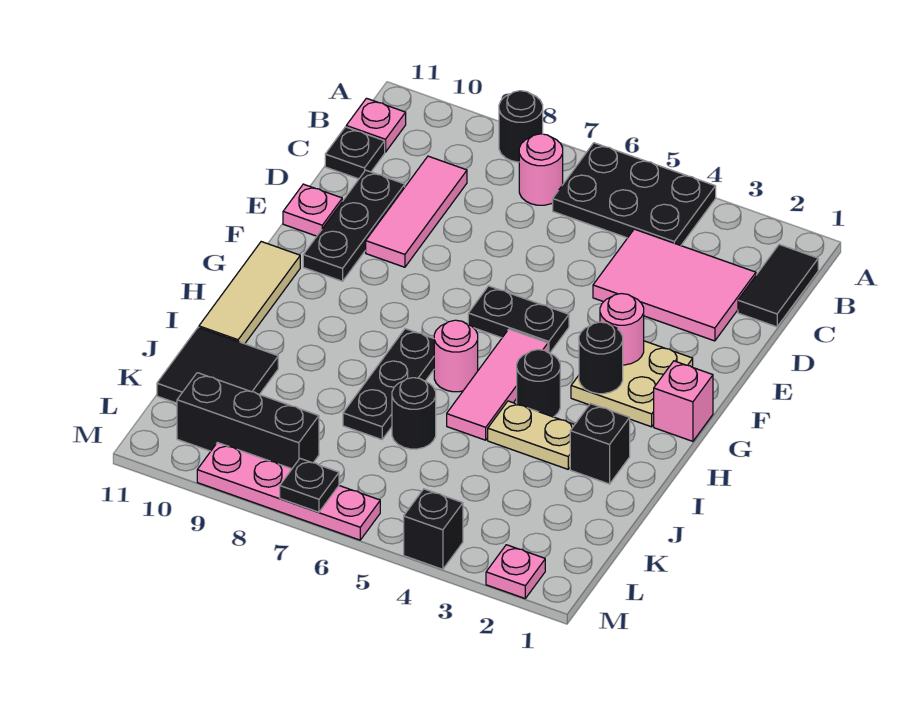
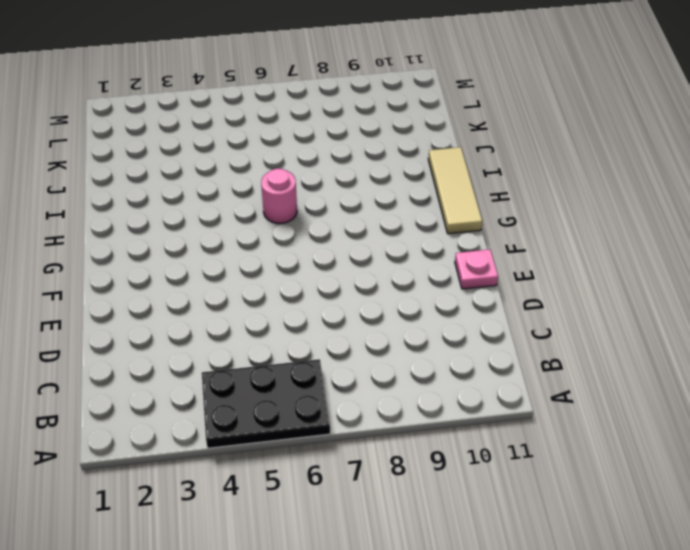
none -> black round brick A8 level 1
none -> black tile B1:C1 level 1
none -> pink round brick B7 level 1

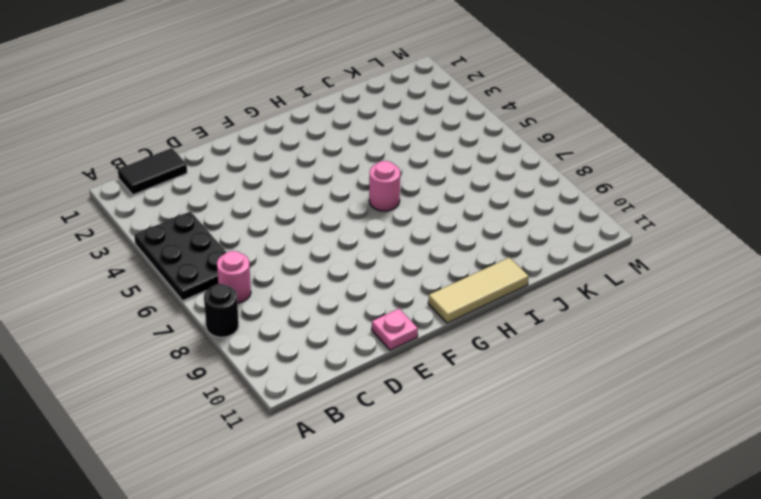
none -> pink plate B11 level 1
none -> pink tile C2:D4 level 1
none -> pink tile C9:E9 level 1

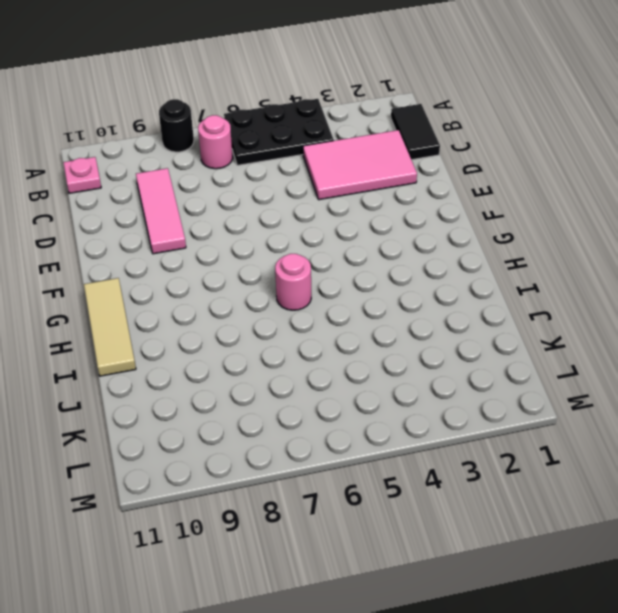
none -> black plate C11 level 1
none -> black plate D10:F10 level 1
none -> pink plate E11 level 1

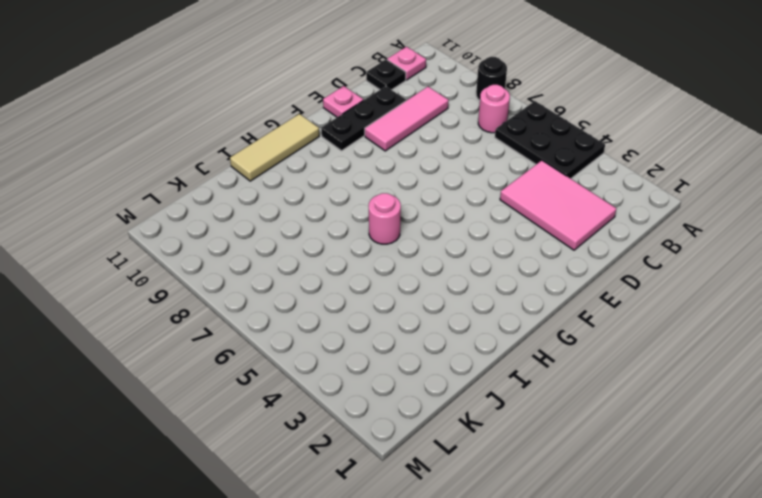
none -> black tile B1:C1 level 1
none -> tan plate F2:G3 level 1
none -> black plate F5:F6 level 1

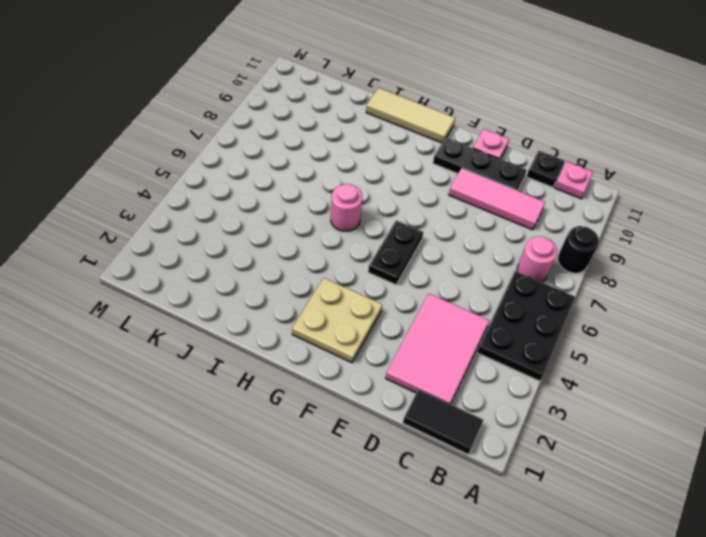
none -> pink brick G1 level 1
none -> pink tile G5:I5 level 1
none -> black round brick H4 level 1

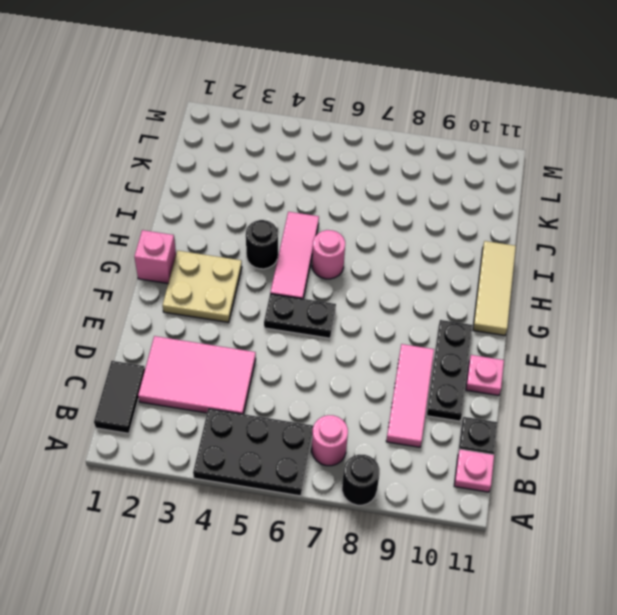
none -> black plate H7:J7 level 1
none -> black brick I2 level 1
none -> tan plate I3:I4 level 1

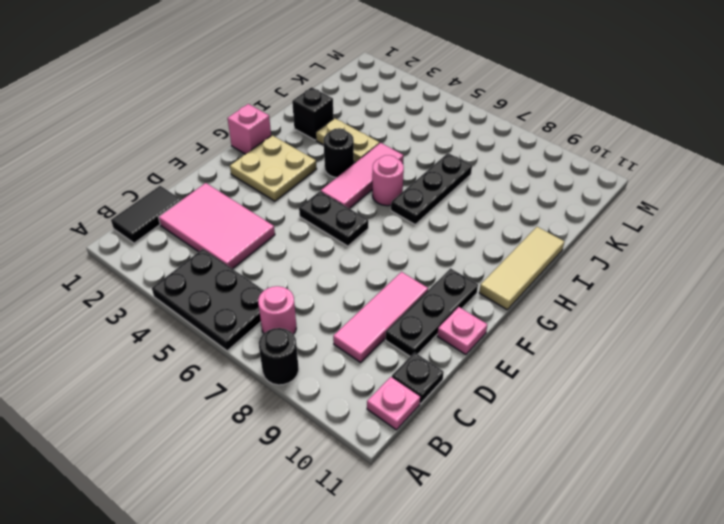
none -> black round brick J6 level 1
none -> black tile J10:K11 level 1
none -> black brick L8:L10 level 1

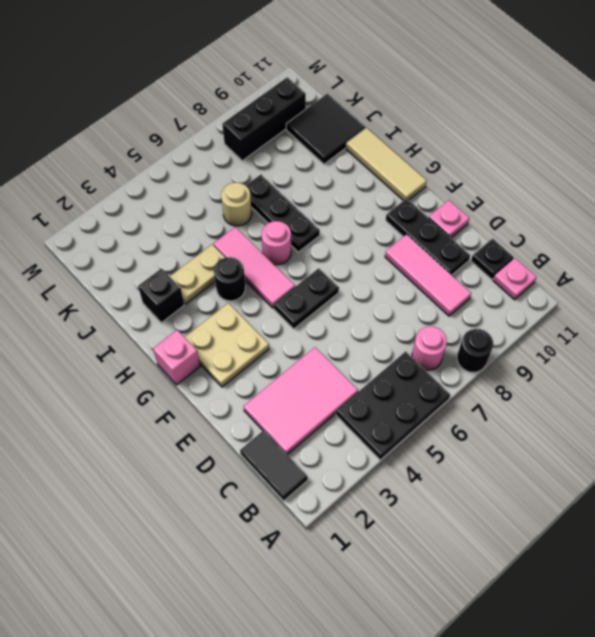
tan round brick J6 level 1 -> black round brick J6 level 1
none -> pink plate M2 level 1
none -> black brick M4 level 1
none -> pink plate M6:M9 level 1

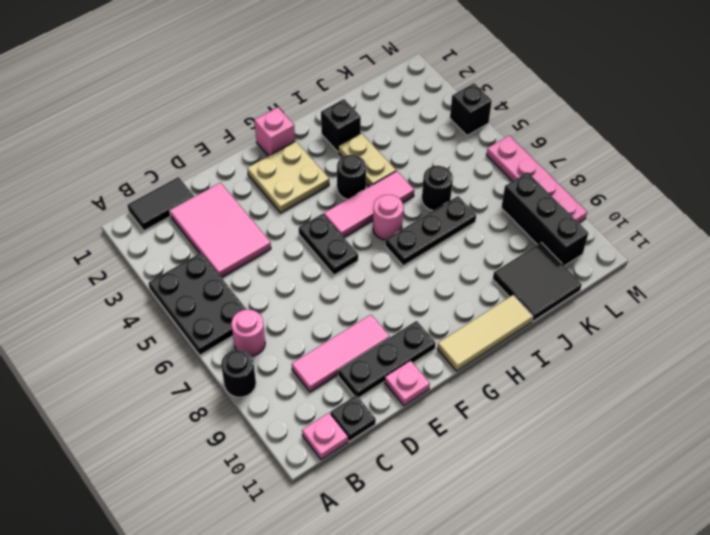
none -> pink plate M2 level 1
none -> pink round brick F3 level 2
none -> black round brick G3 level 2

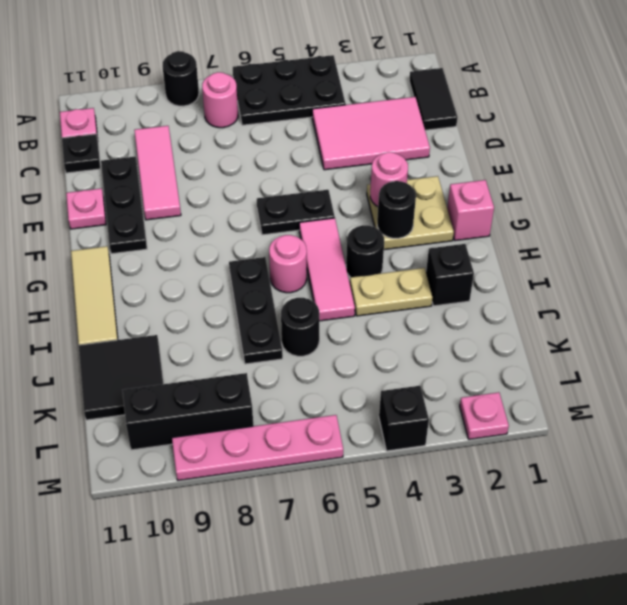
none -> black plate M7 level 2

